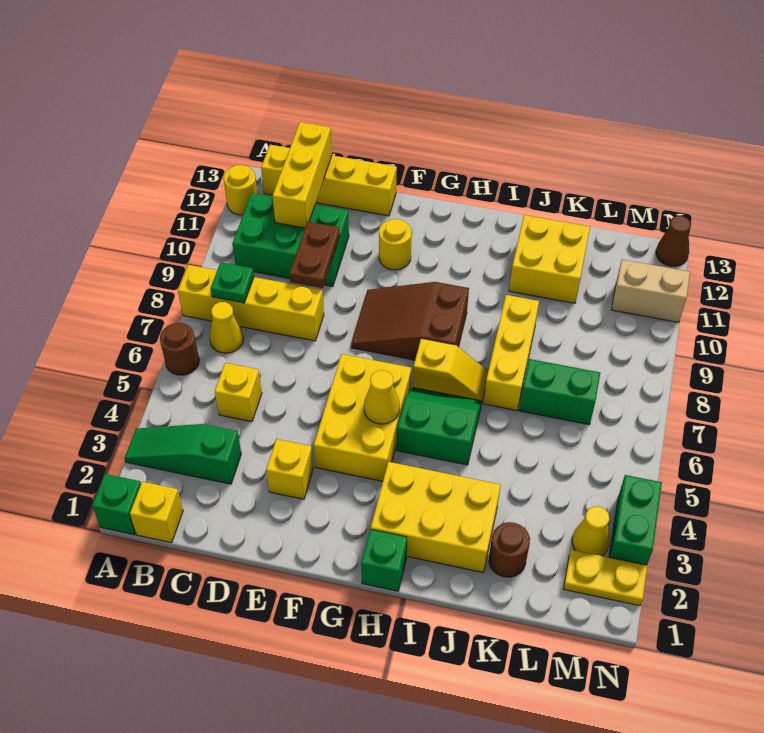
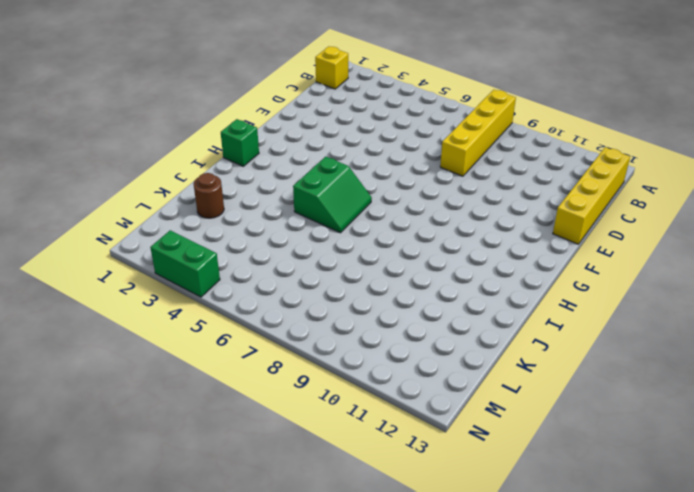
none -> green brick A1 level 1
none -> green slope A3:C3 level 1 top C
none -> brown round brick A6 level 1
none -> yellow round brick A12 level 1

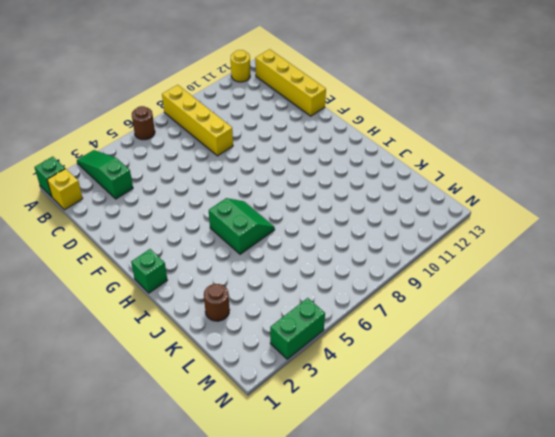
none -> yellow cone B7 level 1
none -> green brick B10:D11 level 1
none -> yellow brick C5 level 1
none -> yellow brick E3 level 1

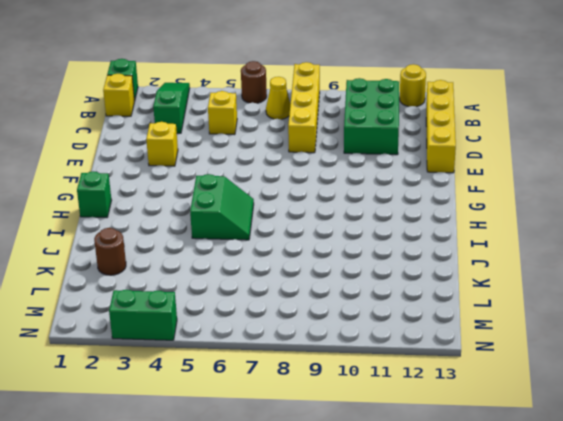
none -> yellow brick F4:G6 level 1
none -> brown slope F8:H9 level 1 top H
none -> yellow round brick F11 level 1
none -> yellow brick H2:J3 level 1

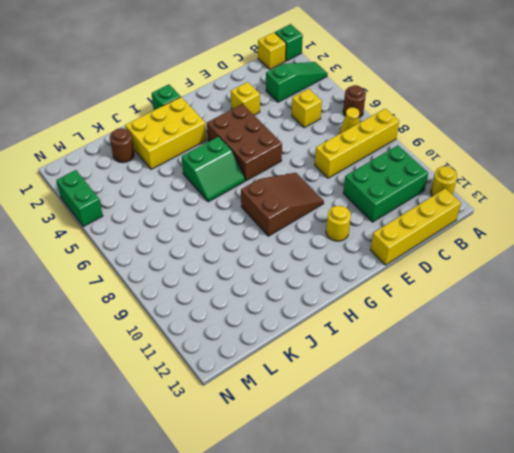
brown brick F4:G6 level 1 -> yellow brick F4:G6 level 1
none -> yellow slope H7:I7 level 1 top H
none -> yellow brick J7:J9 level 1
none -> yellow brick J11:K12 level 1
none -> green brick K7:L7 level 1

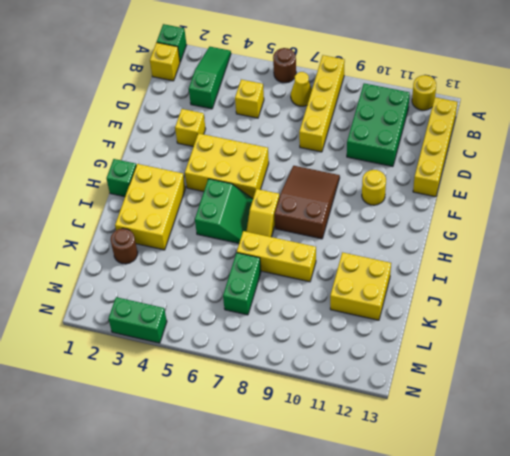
none -> yellow plate M2:N2 level 1
none -> yellow cone M3 level 1
none -> tan brick M11:N11 level 1
none -> brown cone N13 level 1

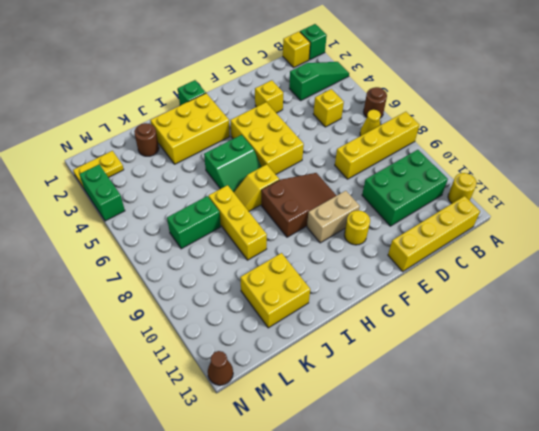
tan brick F10:G10 level 1 -> tan brick M11:N11 level 1
none -> yellow cone M3 level 1
none -> green plate B8 level 2
none -> yellow brick C11:C13 level 2
none -> brown plate D9:D10 level 2

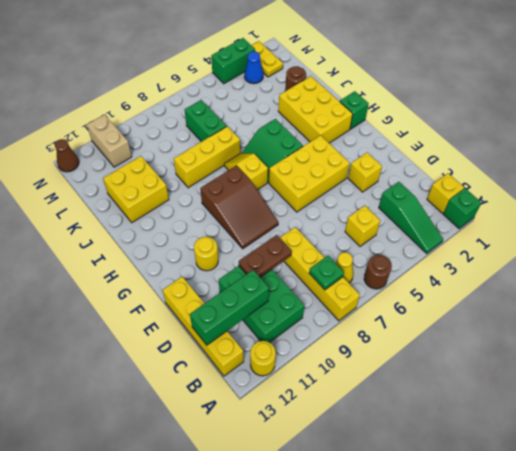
green brick C11:C13 level 2 -> yellow brick C11:C13 level 2
blue cone M3 level 1 -> yellow cone M3 level 1
none -> yellow cone G5 level 2

